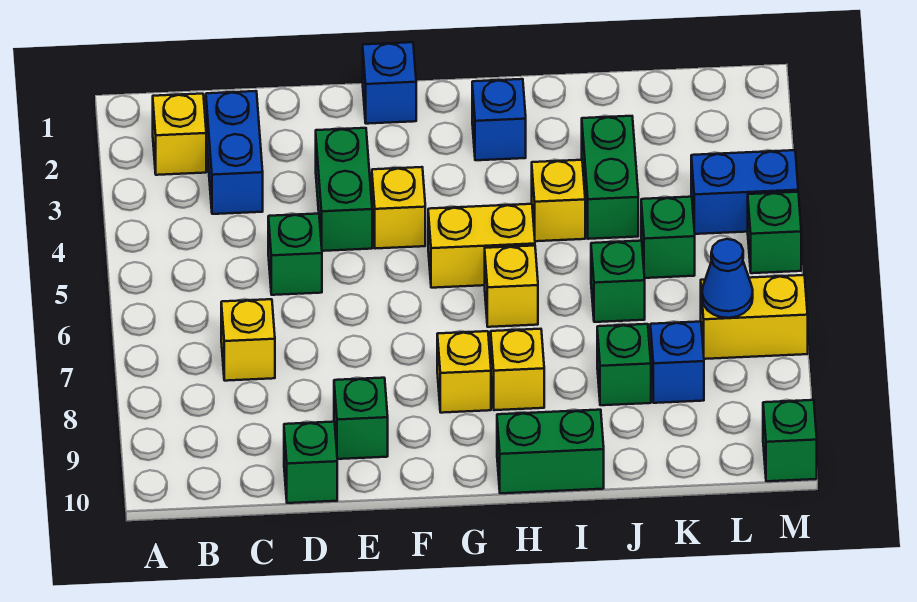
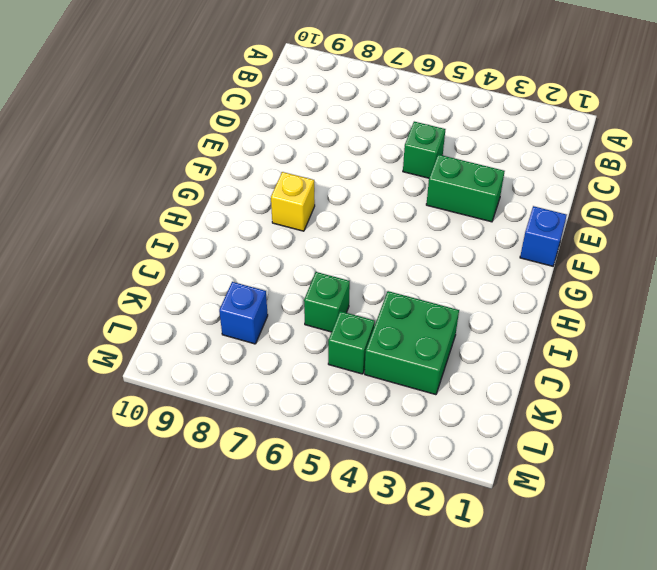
green brick J3:K4 level 1 -> green brick J3:J4 level 1
none -> yellow brick B2 level 1
none -> blue brick C2:C3 level 1
none -> yellow brick C7 level 1

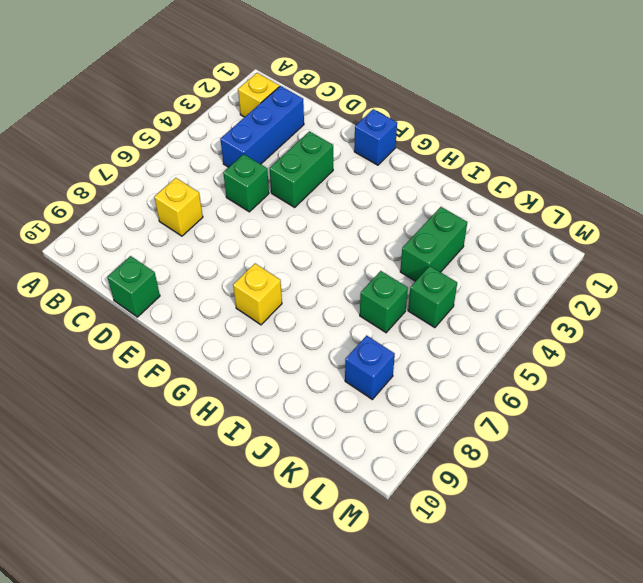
blue brick C2:C4 level 1 -> blue brick C2:C3 level 1
none -> green brick E9 level 1
none -> yellow brick F4 level 1
none -> yellow brick G5:H5 level 1

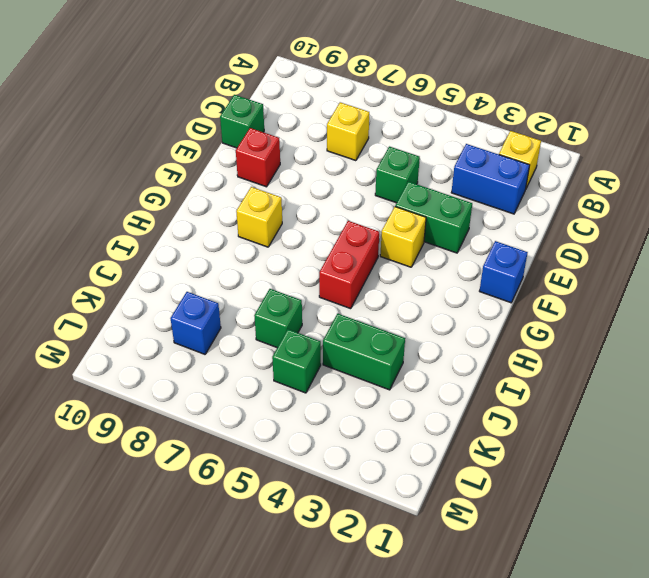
red brick E9 level 1 -> green brick E9 level 1
red brick G5:H5 level 1 -> yellow brick G5:H5 level 1
none -> blue brick H2 level 1
none -> yellow brick H6 level 1
none -> yellow brick H8 level 1

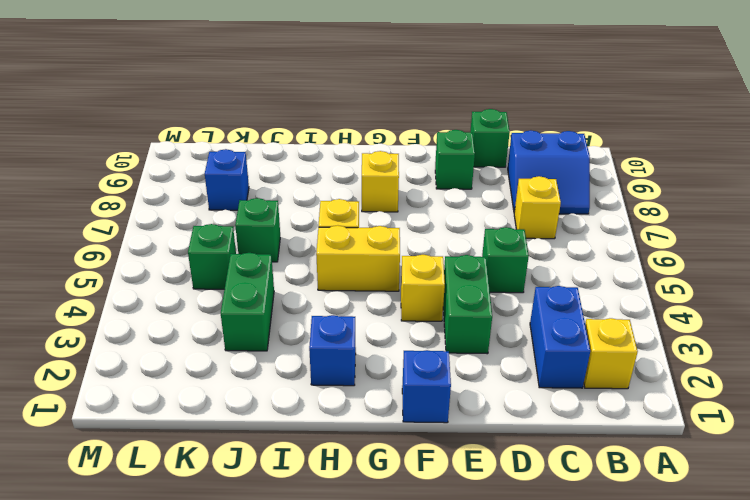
blue slope B8:C9 level 1 top 9 -> none
none -> yellow brick H8 level 1
none -> green brick H10:I10 level 1
none -> yellow brick I4 level 1

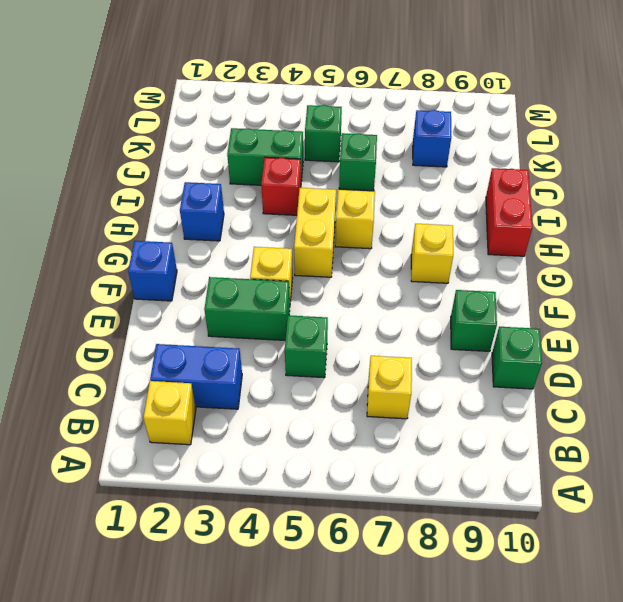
red brick H10:I10 level 1 -> green brick H10:I10 level 1
red brick I4 level 1 -> yellow brick I4 level 1
none -> yellow brick H8 level 1
none -> green brick J8 level 1
none -> blue brick L4:M4 level 1

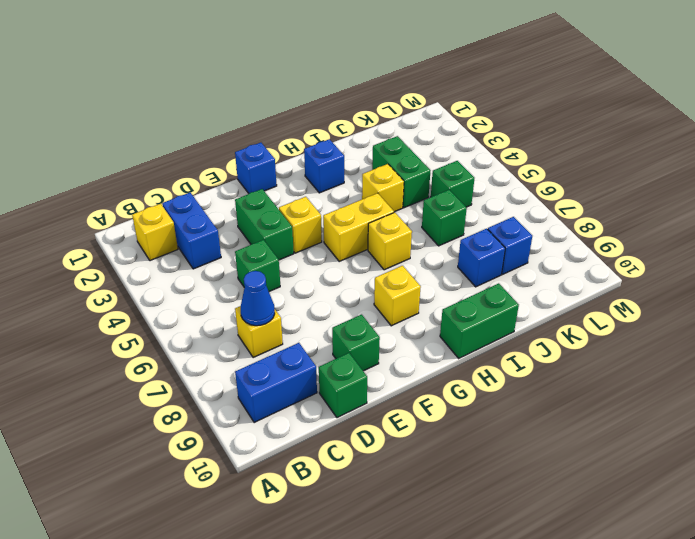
blue brick B9:C9 level 1 -> blue brick L4:M4 level 1
blue cone C7 level 2 -> blue cone L7 level 2
blue brick J8 level 1 -> green brick J8 level 1
none -> yellow brick H8 level 1
none -> yellow brick L7:M7 level 1
none -> green brick M5 level 1

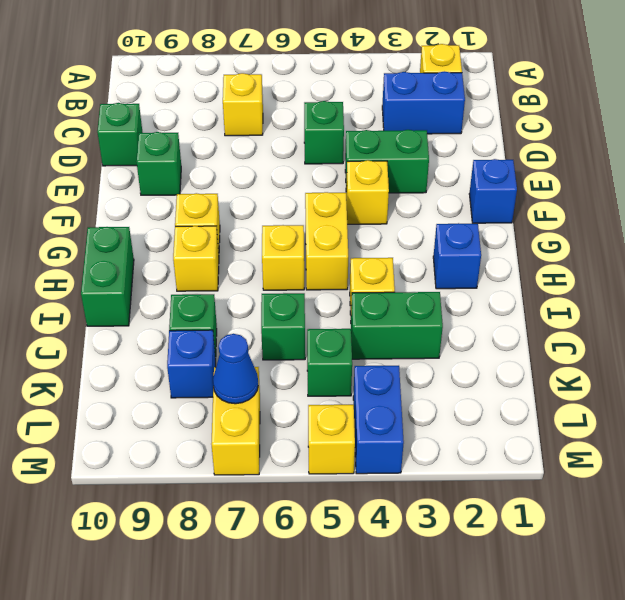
yellow brick M5 level 1 -> green brick M5 level 1
none -> green brick M10 level 1

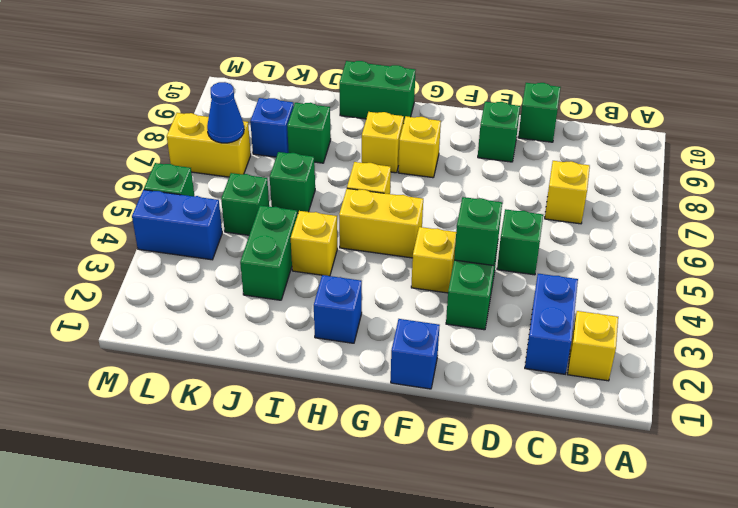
green brick E4 level 2 -> green brick M10 level 1

